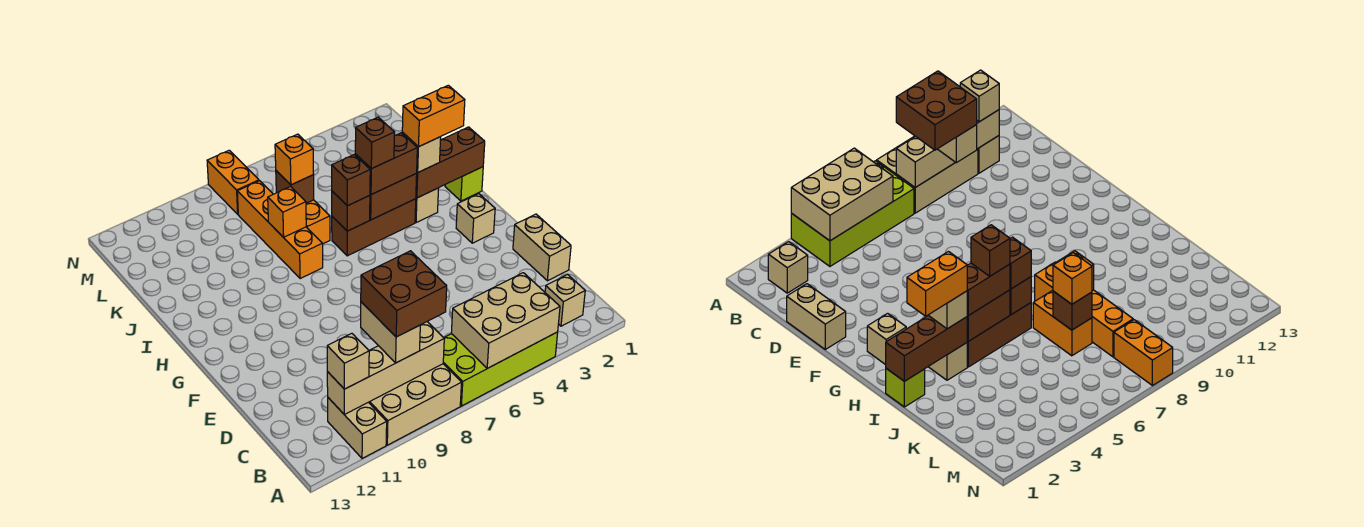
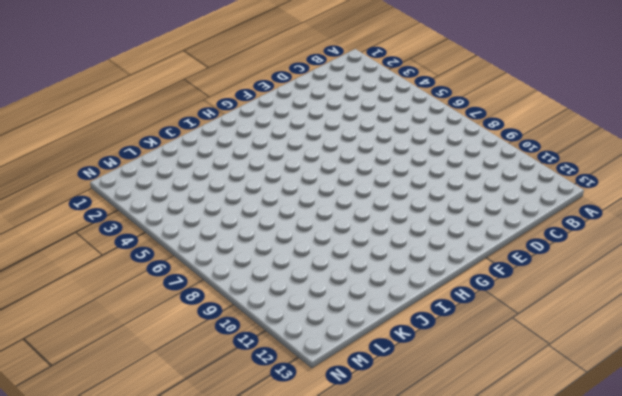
none -> lime brick A4:B7 level 1
none -> tan brick A8:B10 level 1
none -> tan brick A11:B11 level 1

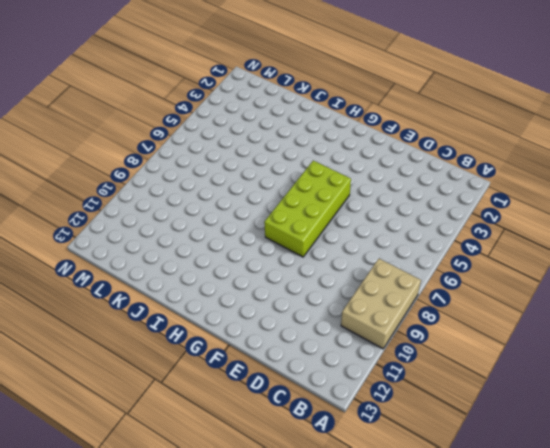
lime brick F5:G8 level 1 -> lime brick A4:B7 level 1
none -> tan brick A11:B11 level 1
none -> tan brick B2 level 1
none -> tan brick D1:E1 level 1

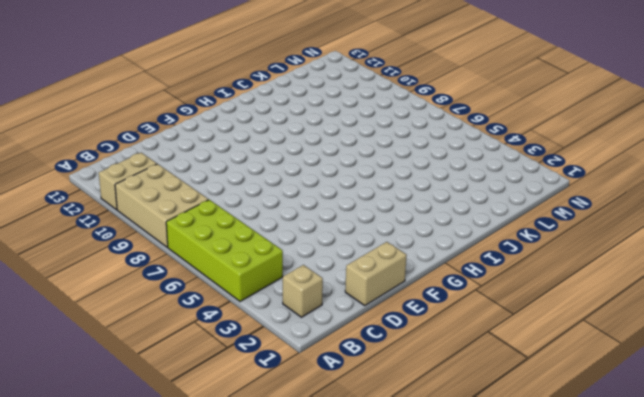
none -> tan brick G2 level 1
none -> lime brick I1 level 1
none -> tan brick I3 level 1

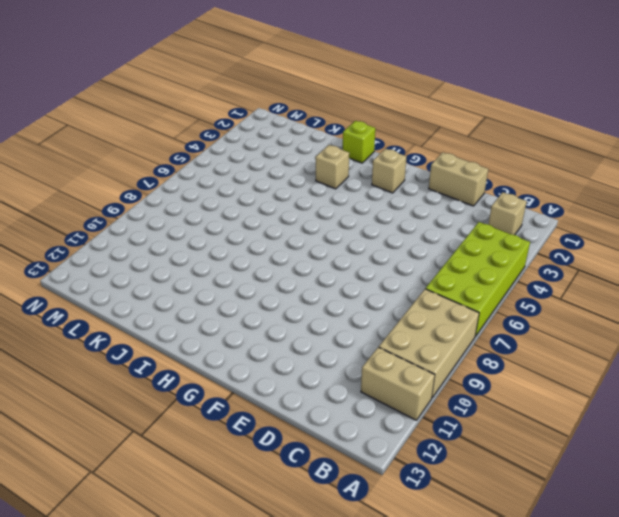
none -> brown brick I4:I6 level 1
none -> orange brick I8:L8 level 1
none -> orange brick J7:K7 level 1

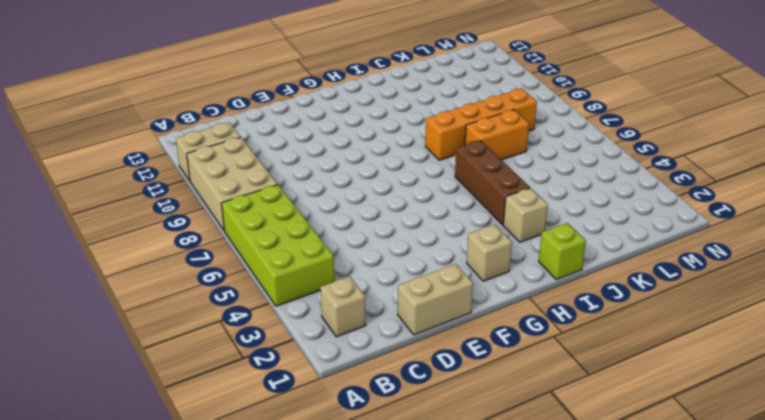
none -> orange brick M8:N8 level 1
none -> tan brick A4:B6 level 2
none -> tan brick B8:B11 level 2

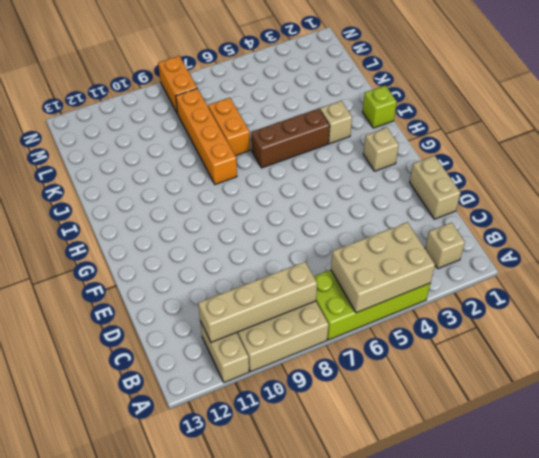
none -> brown brick I1:I3 level 2
none -> brown brick I4:I5 level 2
none -> brown brick I6 level 2

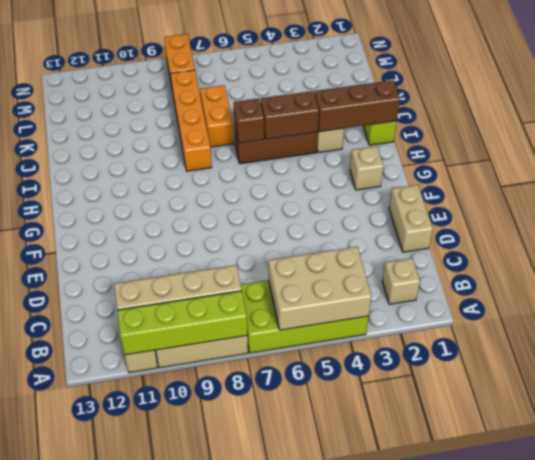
lime brick A8:A11 level 2 -> none
none -> orange brick J8 level 2
none -> brown brick K7 level 2
none -> tan brick B9:C9 level 3

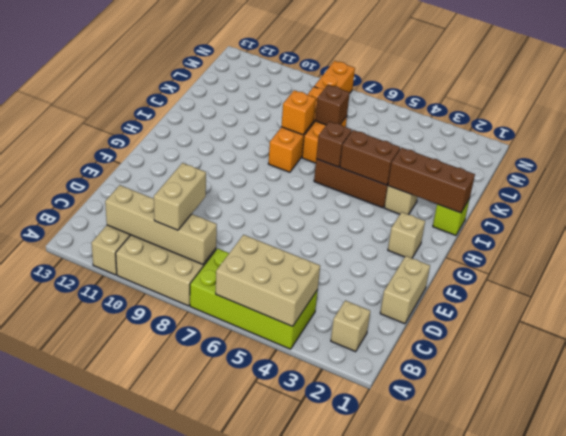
none -> tan brick B11 level 3
none -> tan brick I3 level 3
none -> brown brick I4:I5 level 3

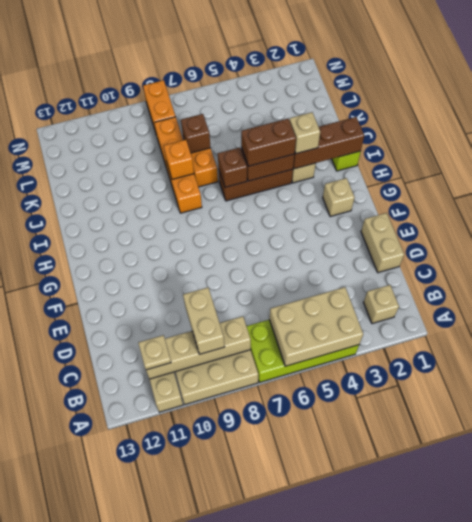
tan plate B11 level 3 -> tan brick B11 level 3
none -> brown brick I6 level 3
none -> orange brick K7 level 3
none -> brown brick B8:C9 level 4

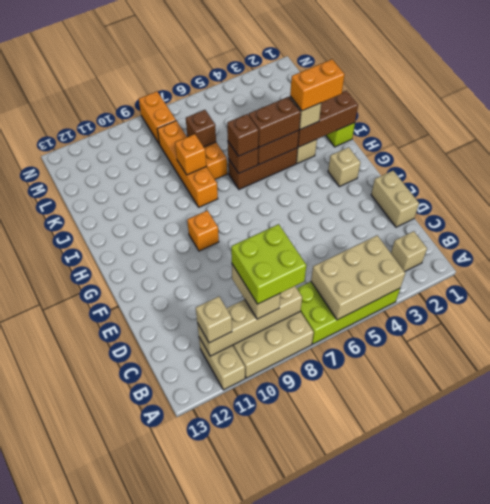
lime brick B8:C9 level 4 -> brown brick B8:C9 level 4
orange brick G9 level 1 -> orange brick K7 level 3
none -> brown brick I5 level 4

